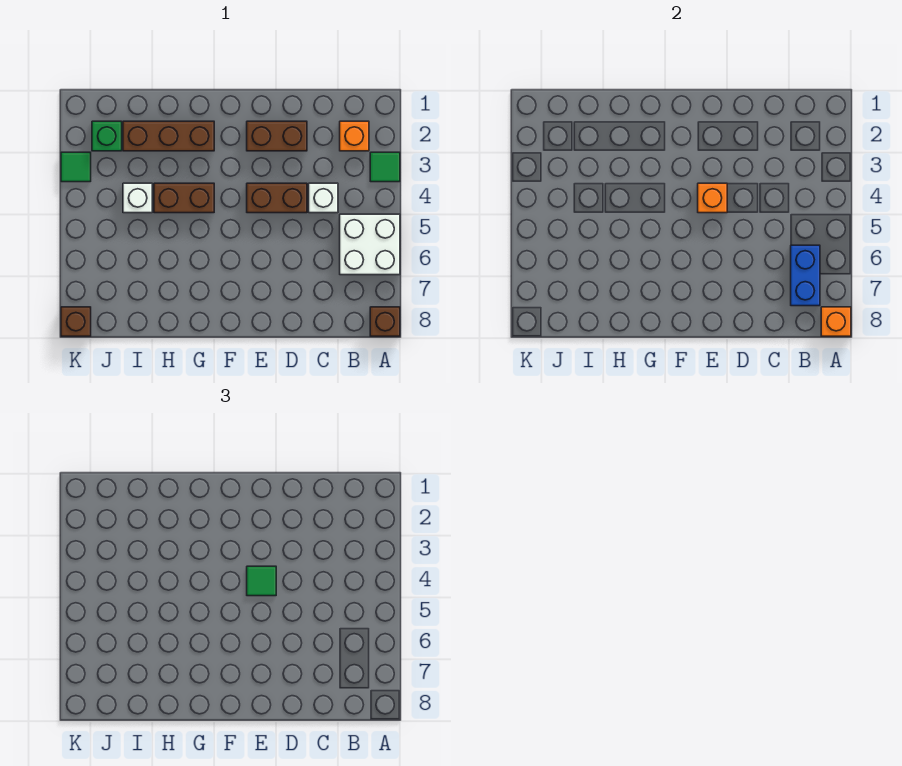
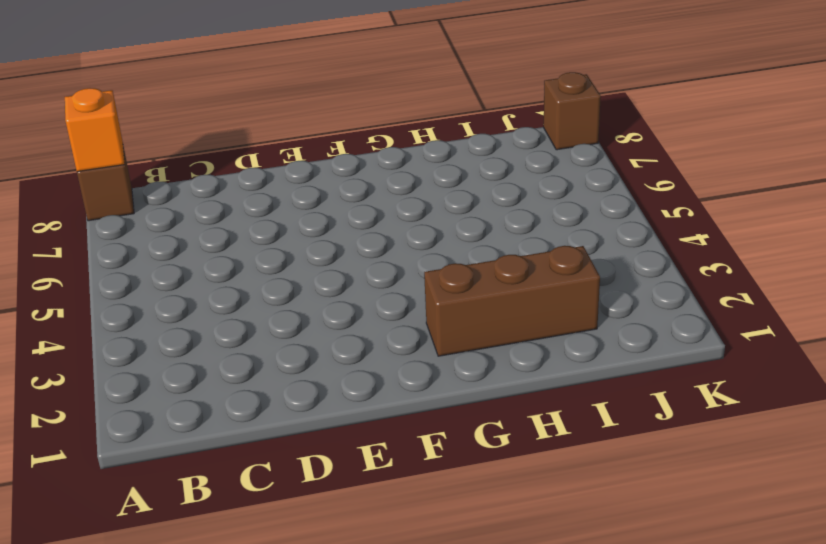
none -> green tile A3 level 1
none -> white brick A5:B6 level 1
none -> orange brick B2 level 1

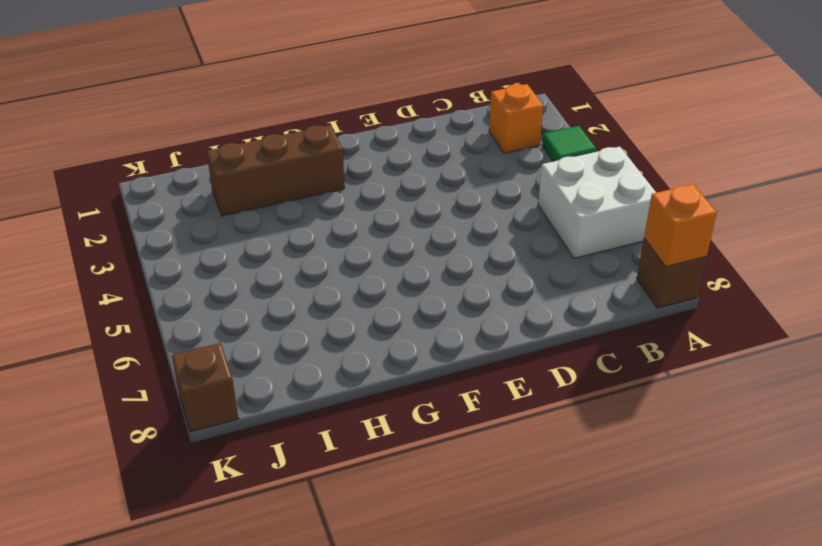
none -> white brick C4 level 1
none -> brown brick D2:E2 level 1
none -> brown brick D4:E4 level 1

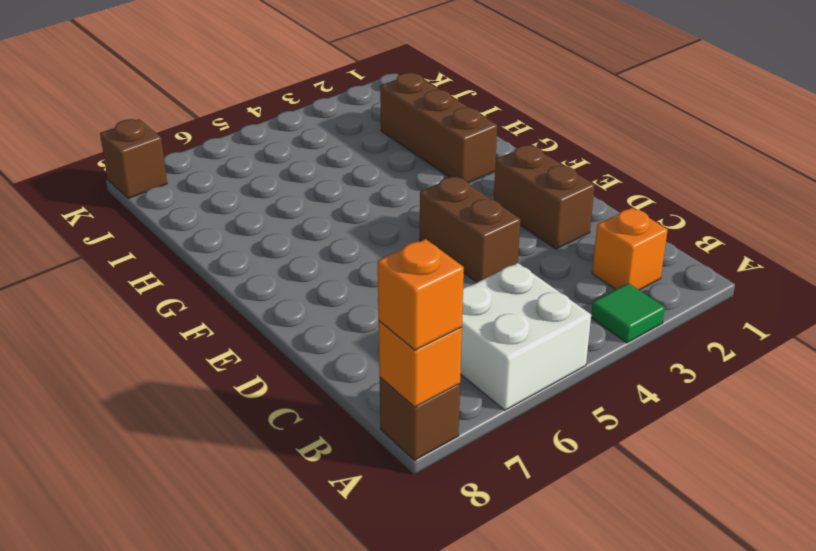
orange brick A8 level 3 -> orange brick E4 level 2
none -> white brick C4 level 1
none -> brown brick G4:H4 level 1
none -> white brick I4 level 1

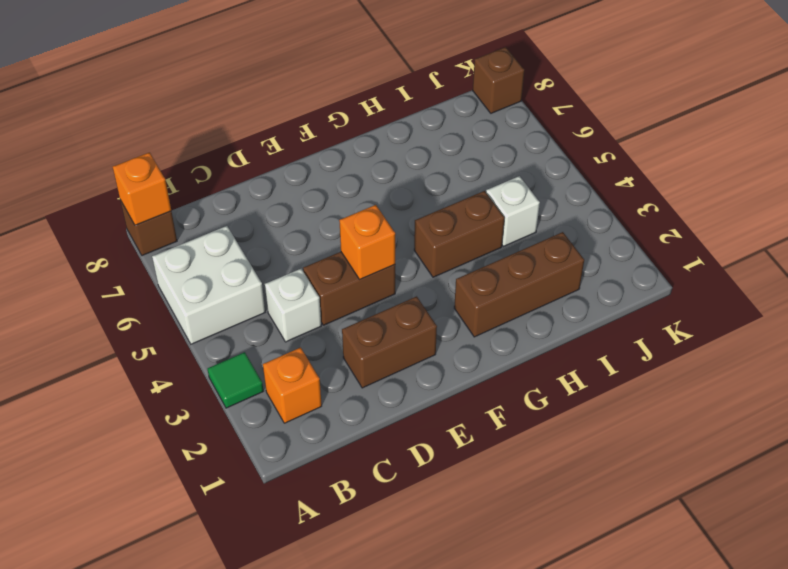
none -> green brick J2 level 1
none -> green tile K3 level 1
none -> blue brick B6:B7 level 2

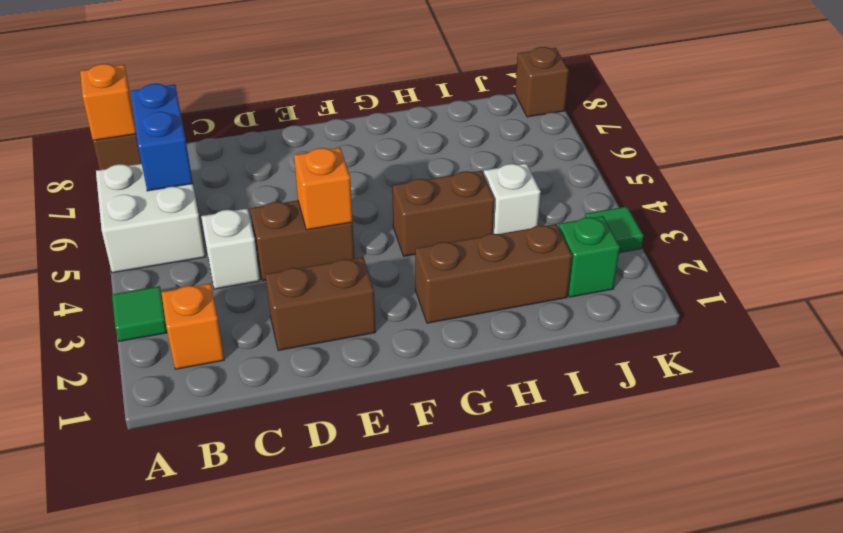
none -> green tile E4 level 3

